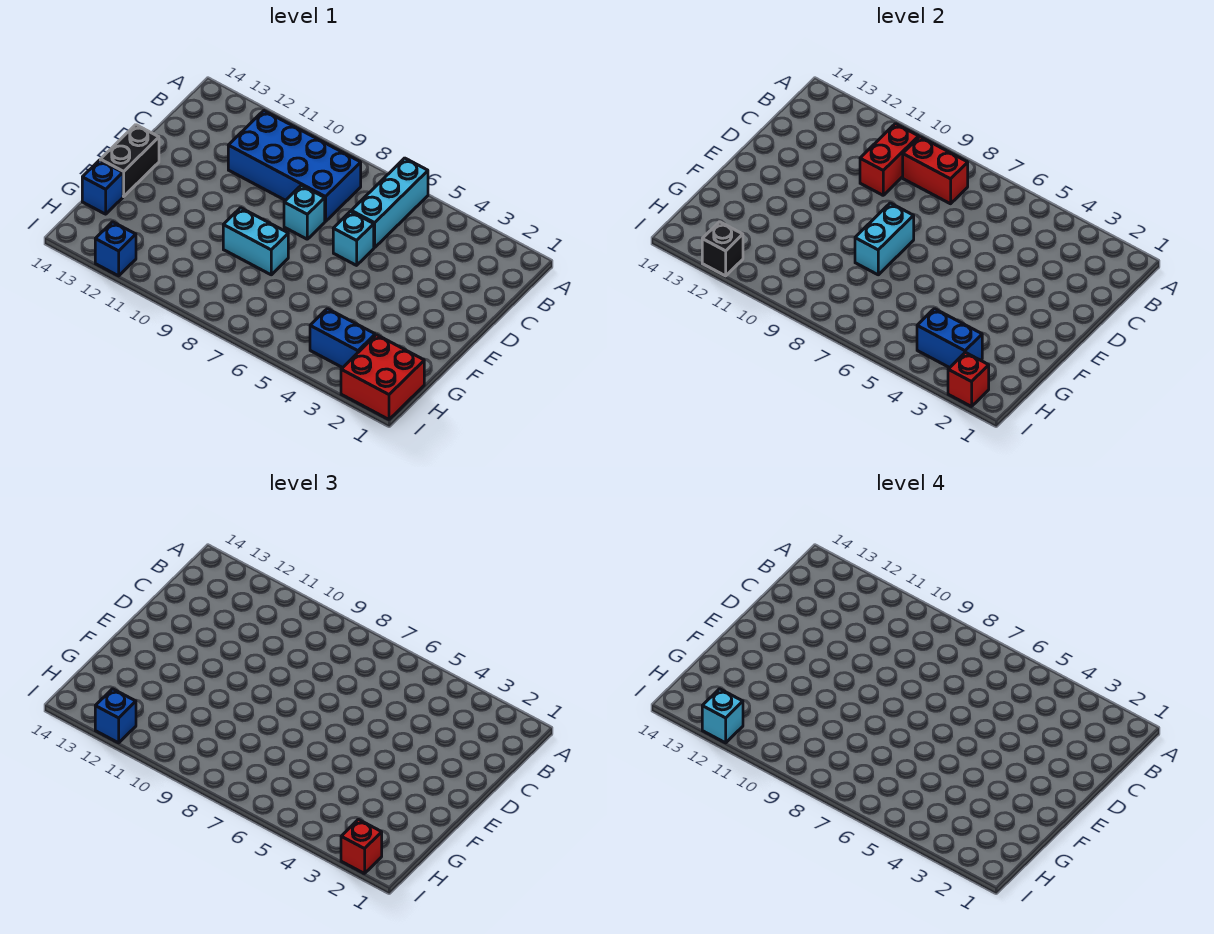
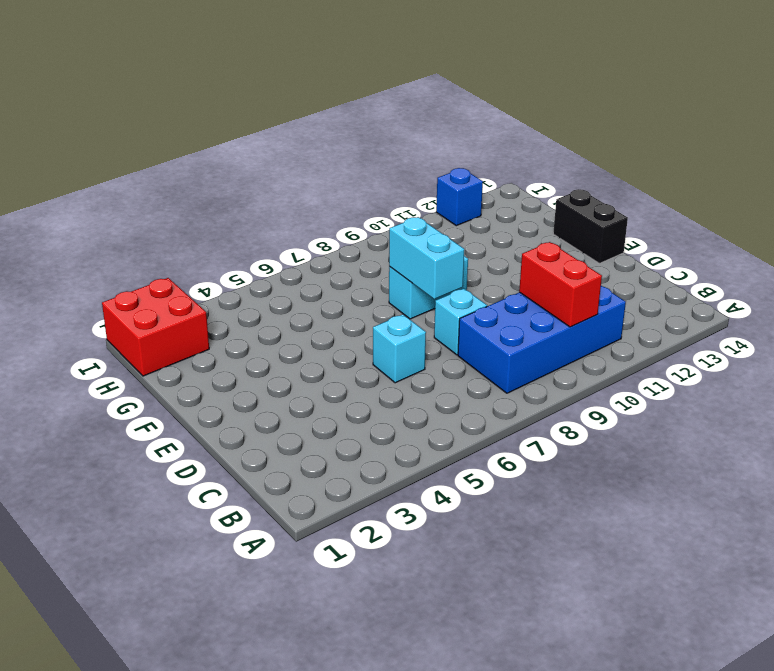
none -> cyan brick A6:C6 level 1
none -> blue brick G14 level 1
none -> blue brick H3:H4 level 1

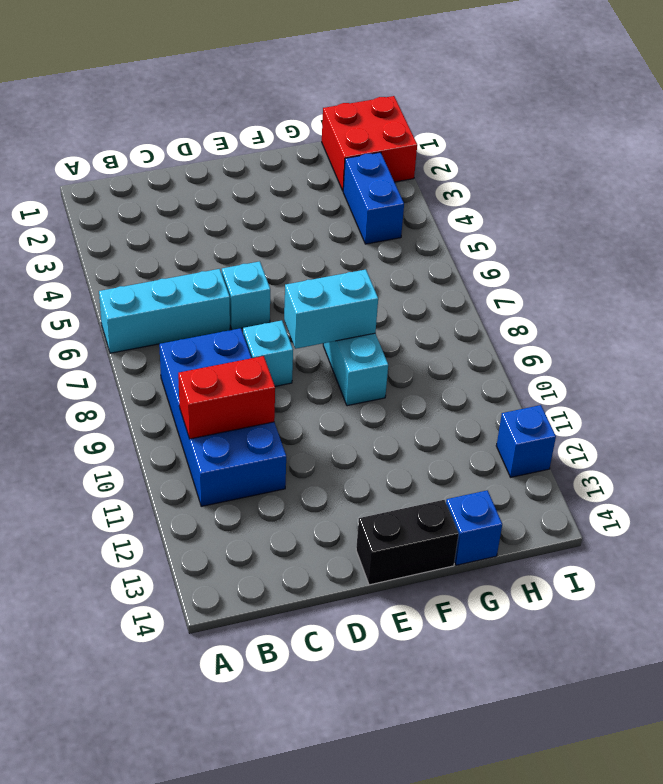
none -> red brick B8:B9 level 2
none -> blue brick H3:H4 level 2
none -> red brick I2 level 2

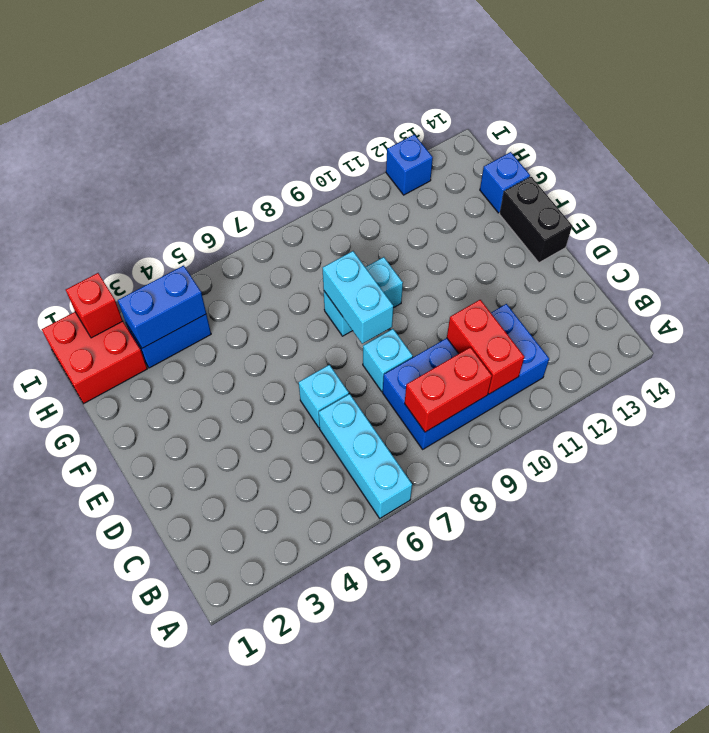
none -> black brick I12 level 2
none -> red brick I2 level 3
none -> blue brick I12 level 3

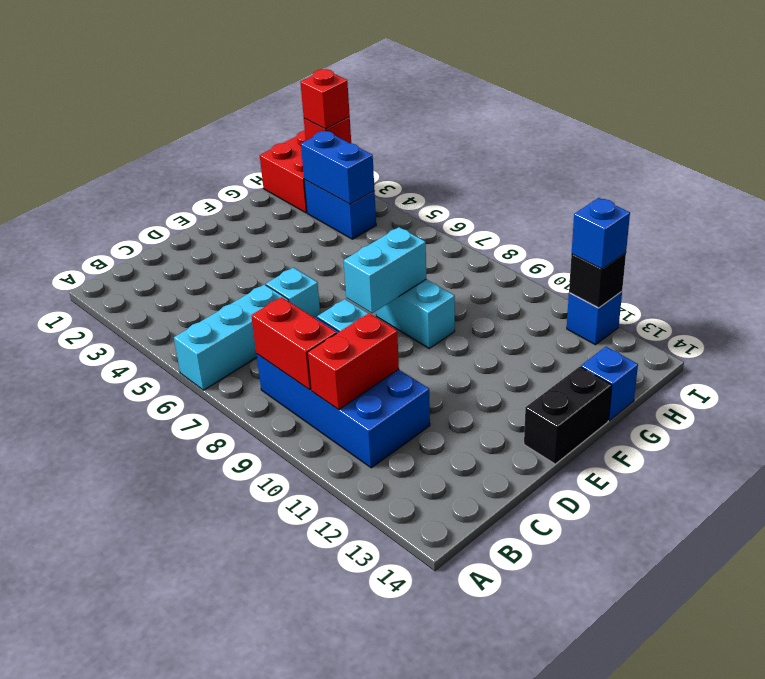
none -> cyan brick I12 level 4

